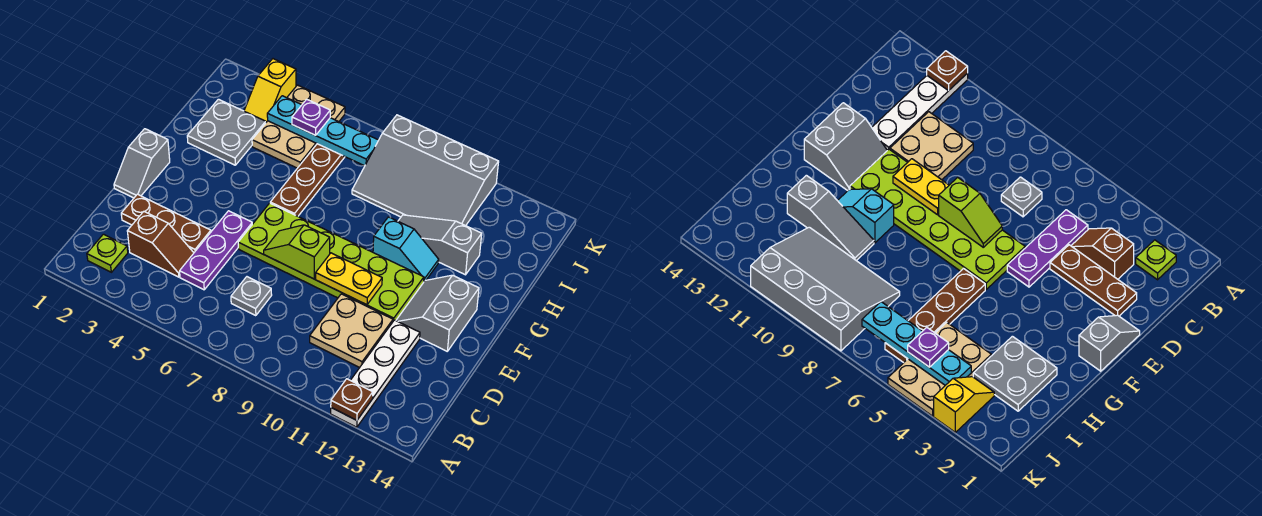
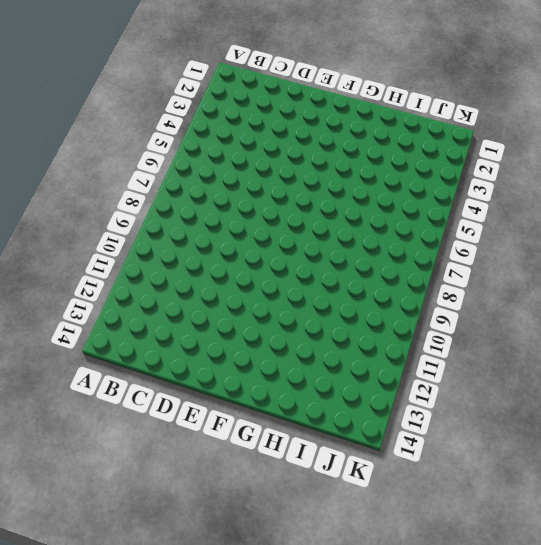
none -> white plate A12:D12 level 1
none -> lime plate B2 level 1
none -> brown slope C3:C4 level 1 top 3

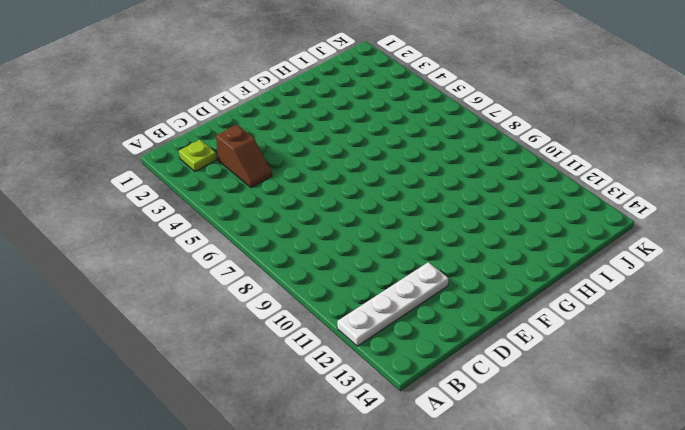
none -> purple plate C5:E5 level 1
none -> grey plate C7 level 1
none -> tan plate C10:D11 level 1

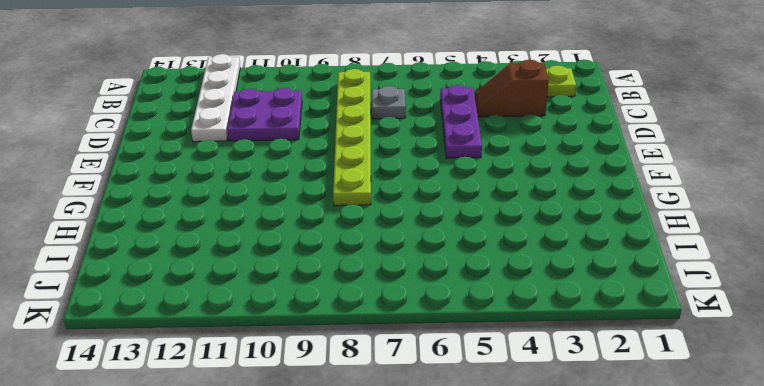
lime plate B8:G8 level 1 -> lime plate E6:F11 level 1
purple plate C10:D11 level 1 -> tan plate C10:D11 level 1
none -> brown plate D2:D4 level 1
none -> grey slope E1:F1 level 1 top F
none -> grey slope E12:F13 level 1 top 13

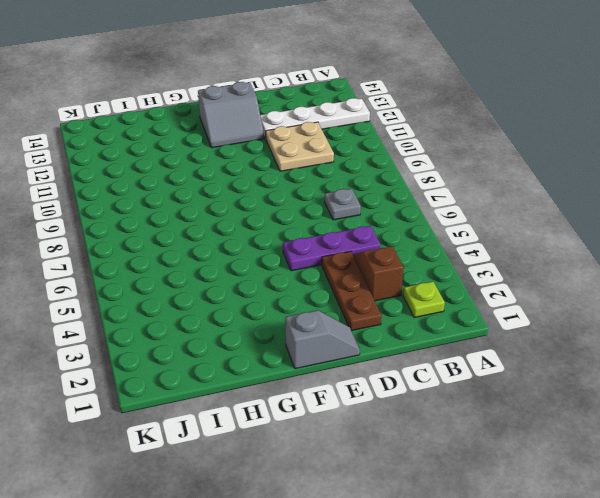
none -> lime plate E6:F11 level 1
none -> brown plate G6:J6 level 1
none -> cyan slope G10:G11 level 1 top 10

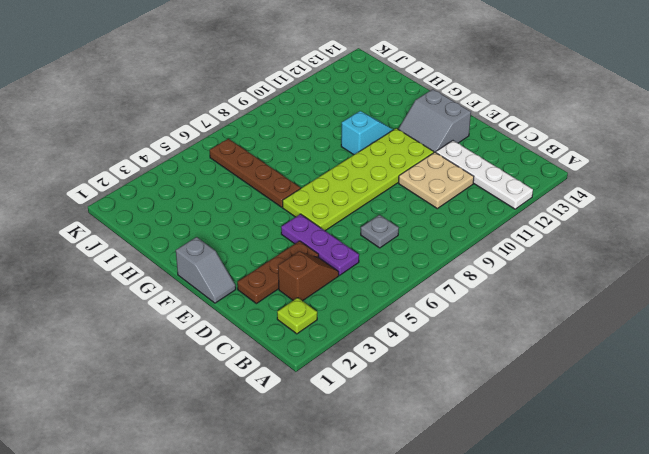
none -> grey plate H2:I3 level 1
none -> grey slope H10:H12 level 1 top 12
none -> tan plate I4:K5 level 1

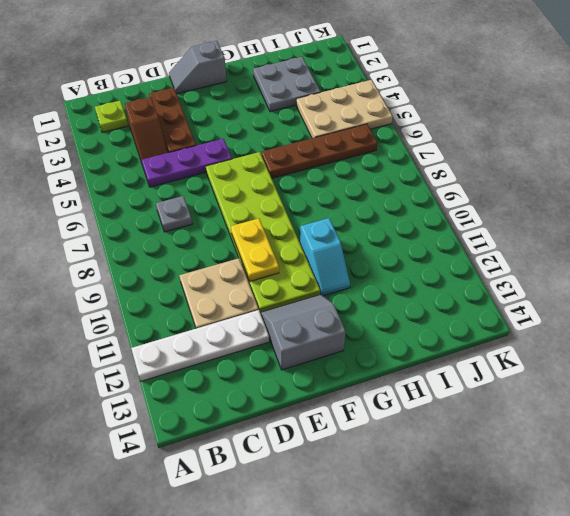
none -> grey slope H10:H12 level 1 top 12
none -> grey slope I8:K11 level 1 top K
none -> yellow slope J3:K3 level 1 top K

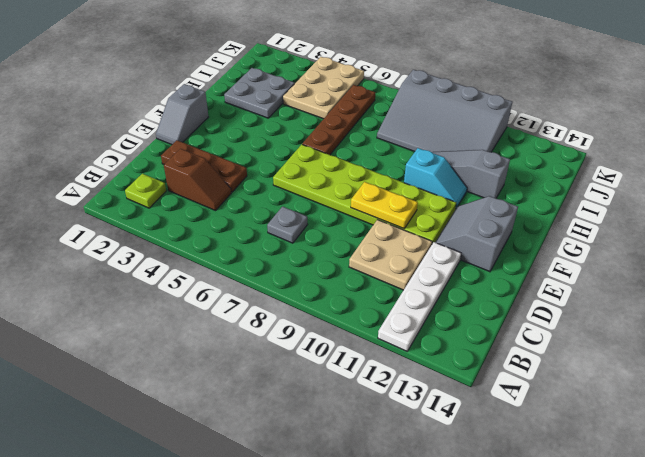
none -> purple plate C5:E5 level 1
none -> yellow slope J3:K3 level 1 top K
none -> brown plate A12 level 2

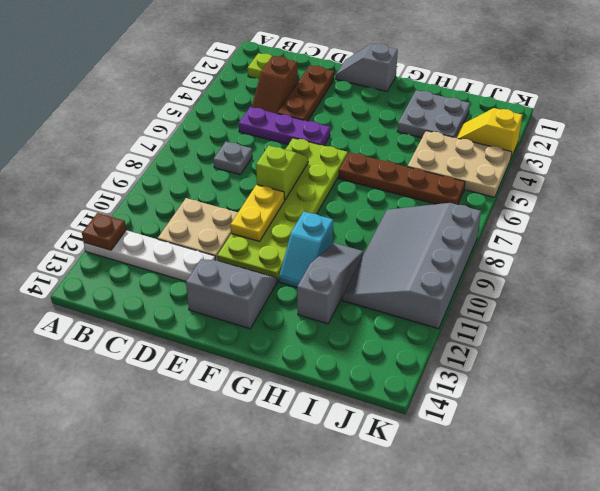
none -> cyan plate J4:J7 level 2
none -> purple plate J5 level 3

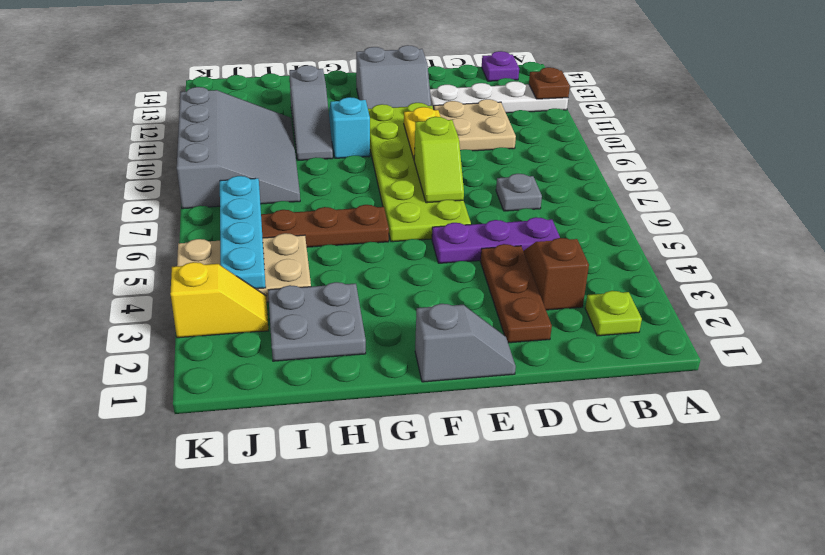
purple plate B14 level 1 -> purple plate J5 level 3

